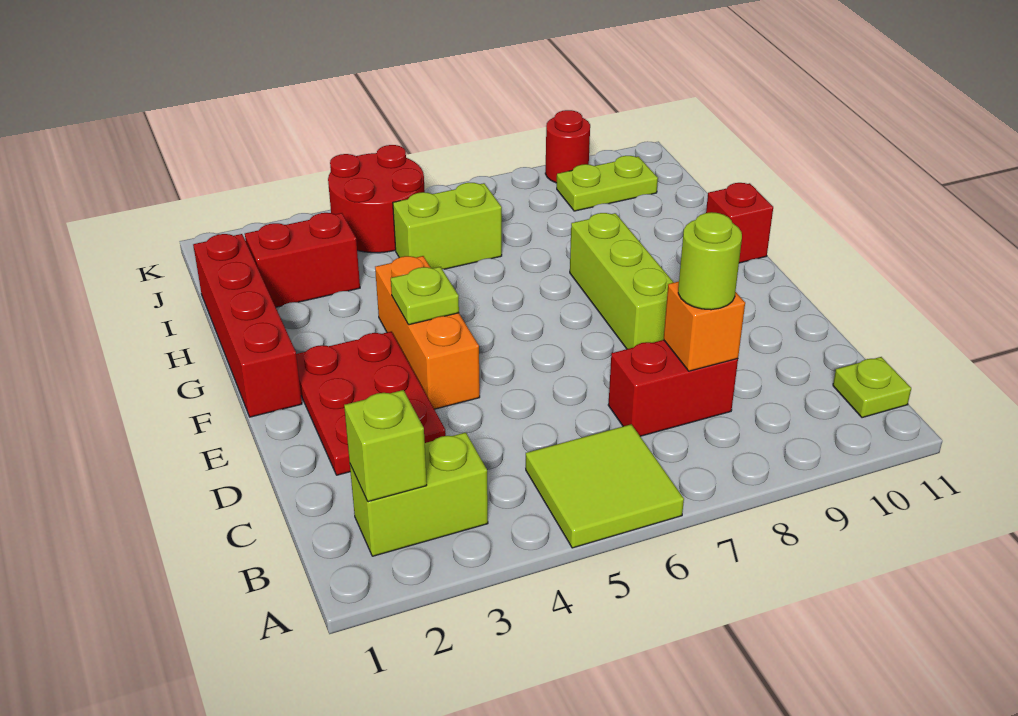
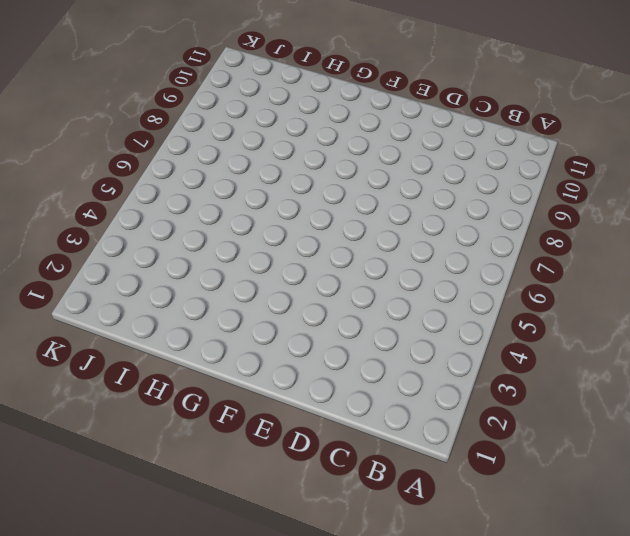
none -> lime tile A5:B6 level 1
none -> lime brick B2:B3 level 1
none -> lime plate B11 level 1

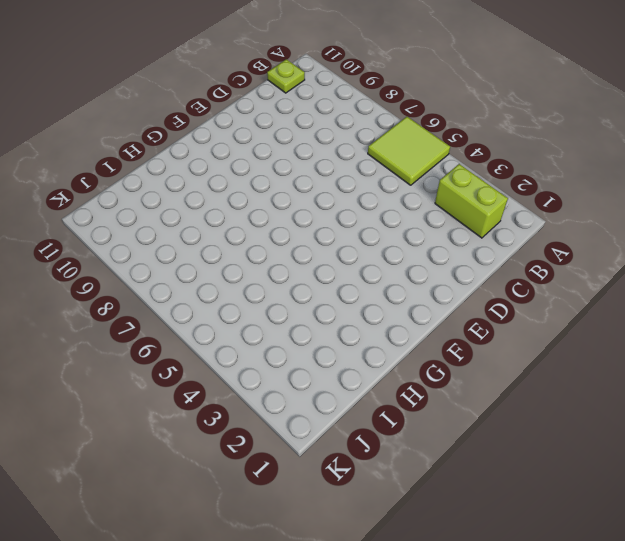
none -> red brick C7:C8 level 1
none -> red plate D2:F3 level 1
none -> orange brick E4:G4 level 1

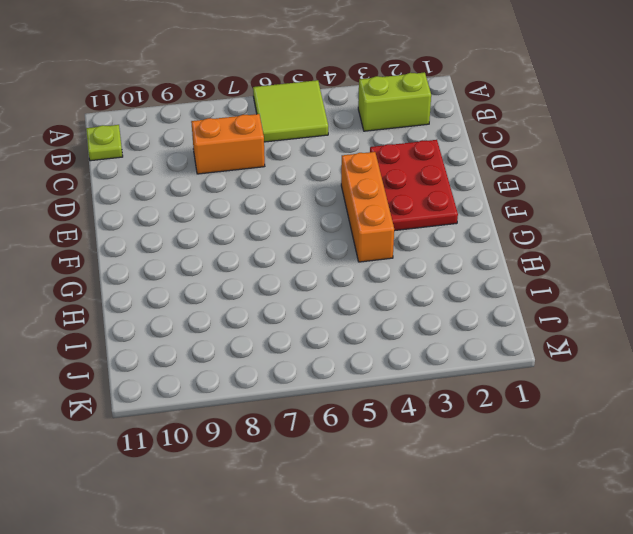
orange brick C7:C8 level 1 -> red brick C7:C8 level 1
none -> lime brick E8:G8 level 1
none -> red brick F1:I1 level 1
none -> red brick G11 level 1

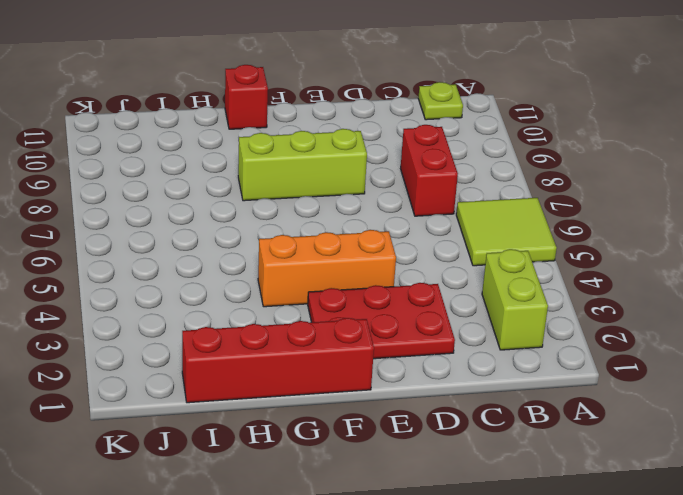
none -> red brick I2:I3 level 1
none -> lime brick I5:I6 level 1
none -> red round brick J4:K5 level 1

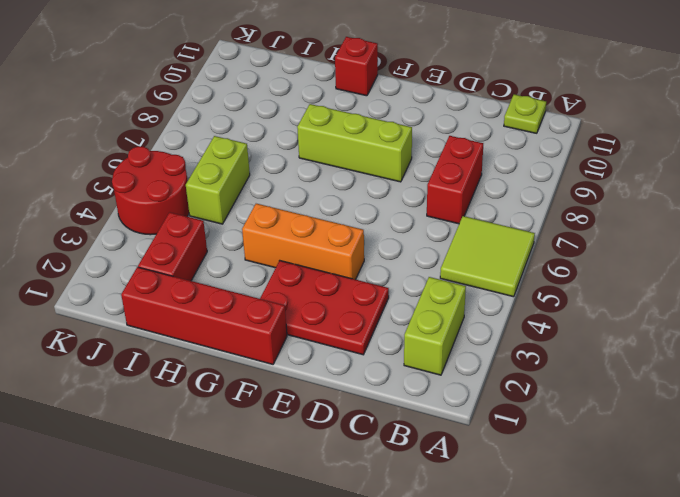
none -> lime plate J9:J10 level 1
none -> red round brick K9 level 1
none -> lime brick B2 level 2

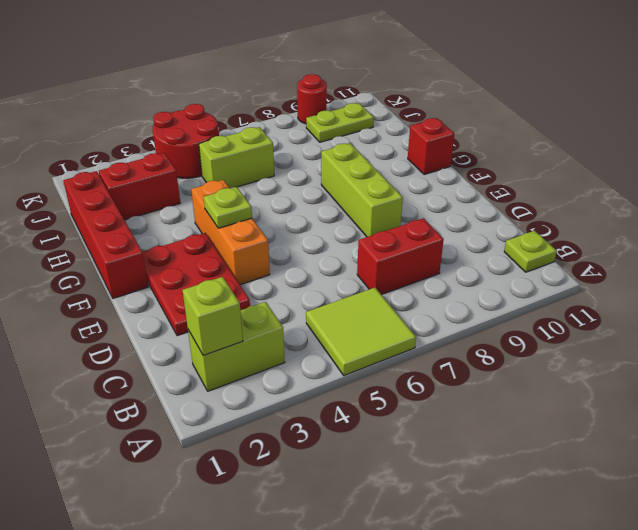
none -> orange brick C8 level 2
none -> lime round brick C8 level 3

